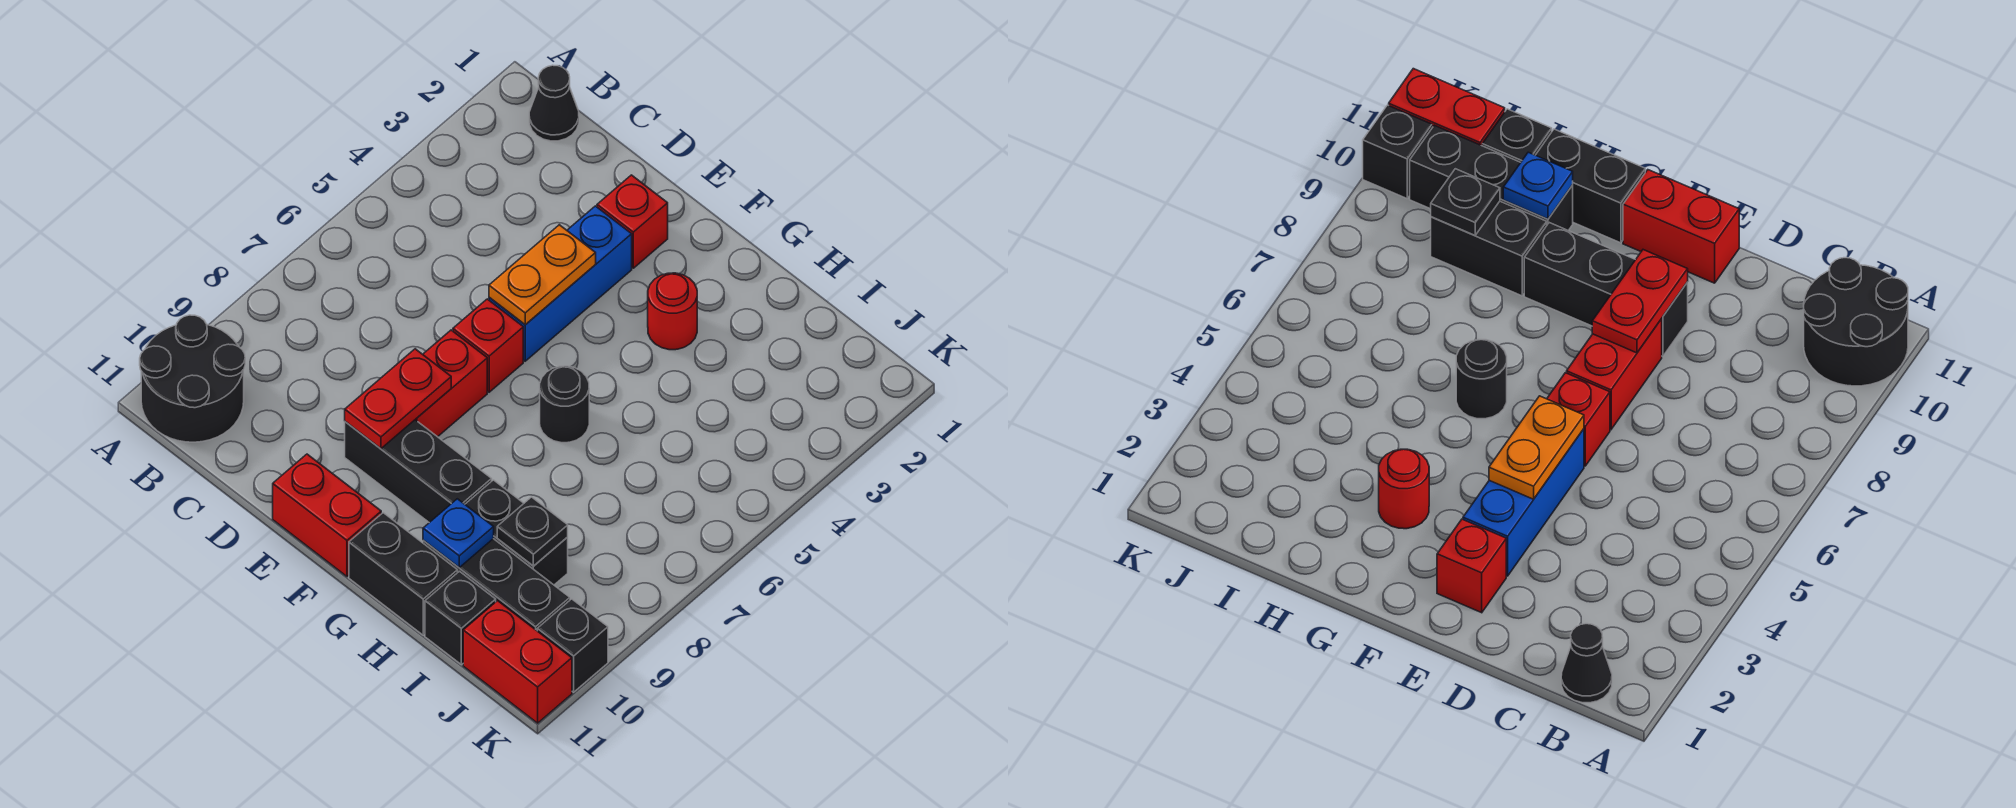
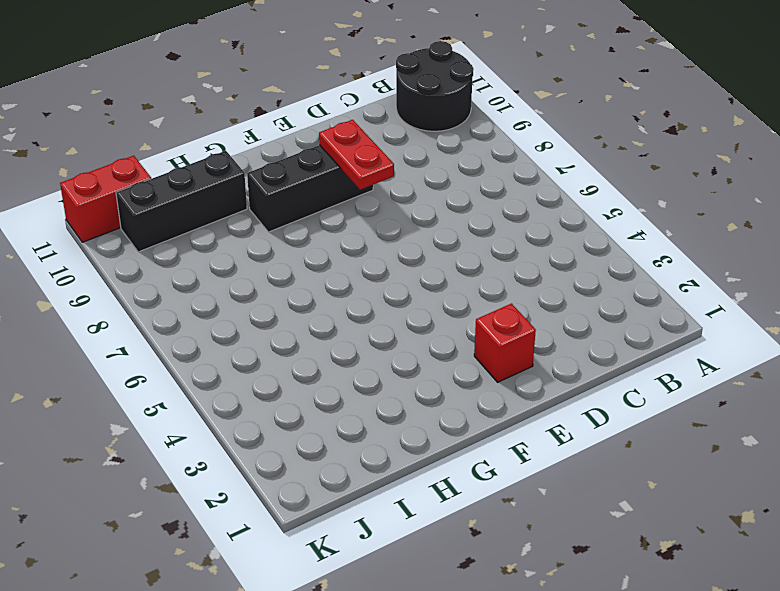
none -> black cone B1 level 1
none -> blue brick E3:E5 level 1
none -> red brick E6 level 1

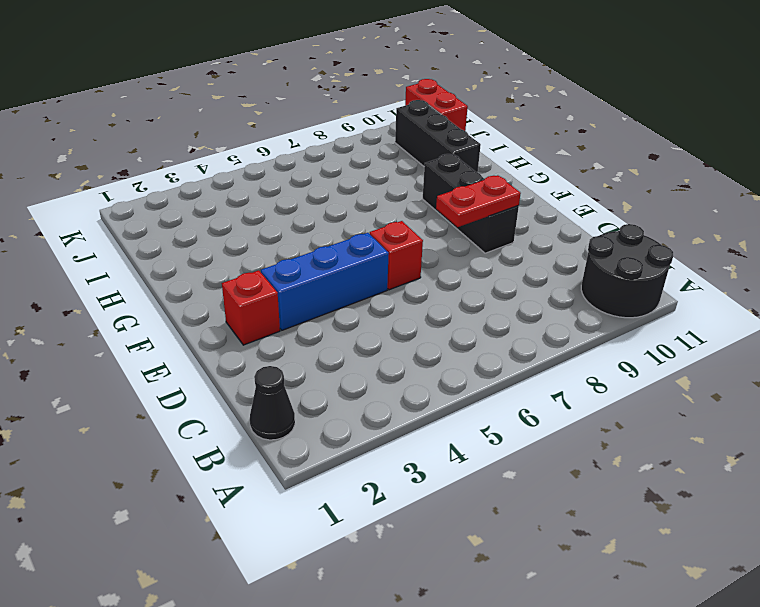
none -> red brick E7:E8 level 1
none -> red brick E11:F11 level 1
none -> red round brick G3 level 1

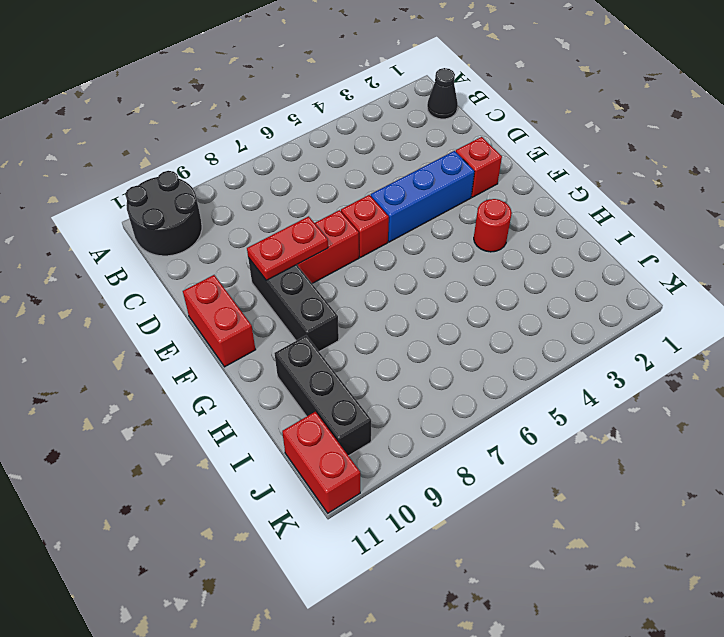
none -> black round brick G6 level 1
none -> black brick G11:H11 level 1
none -> black brick H9:I9 level 1

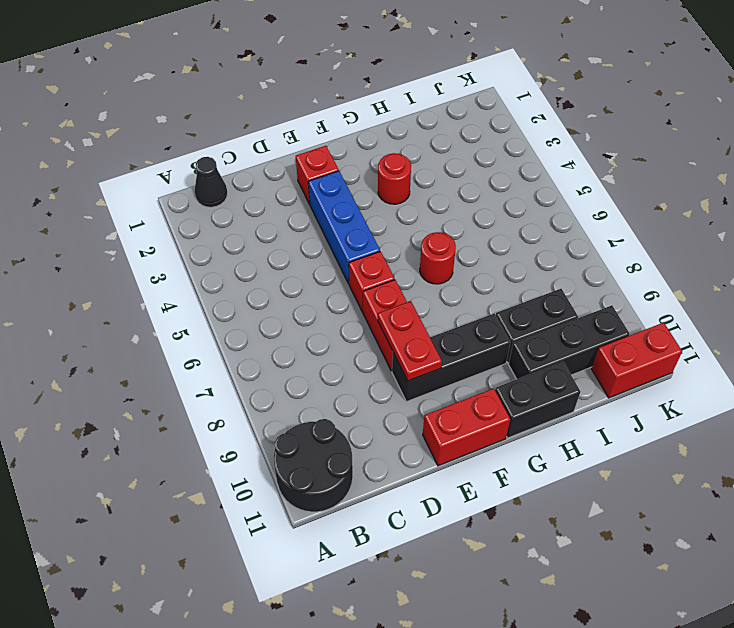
red round brick G6 level 1 -> black round brick G6 level 1
none -> black brick I11 level 1
none -> black brick K10 level 1
none -> orange plate E4:E5 level 2

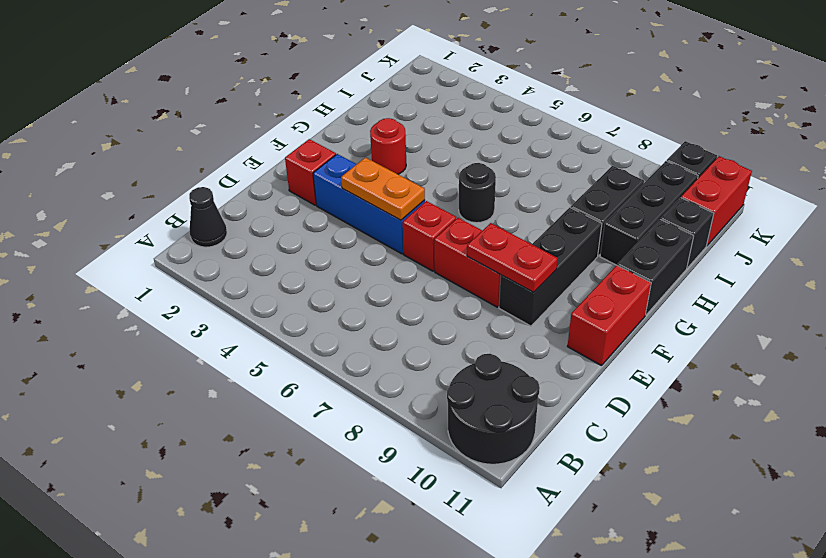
none -> blue plate H10 level 2
none -> black plate I9 level 2

